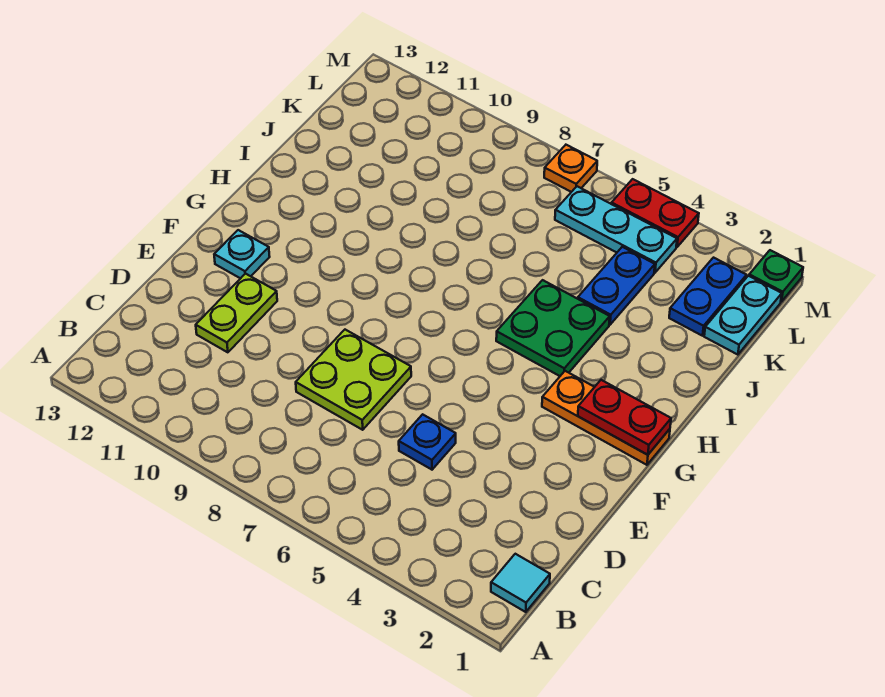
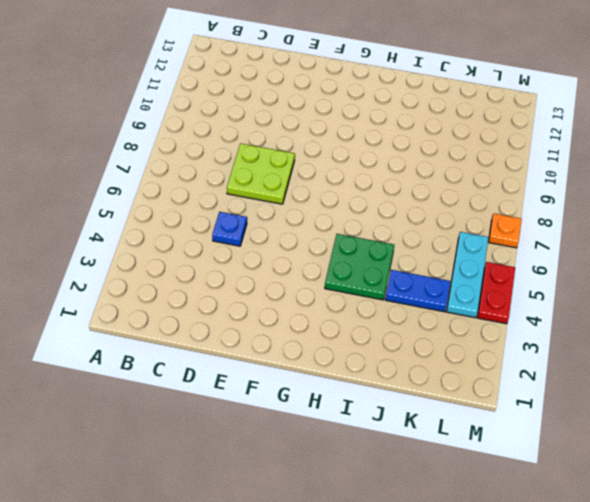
none -> cyan tile B1 level 1
none -> lime plate D11:E11 level 1
none -> cyan plate F12 level 1

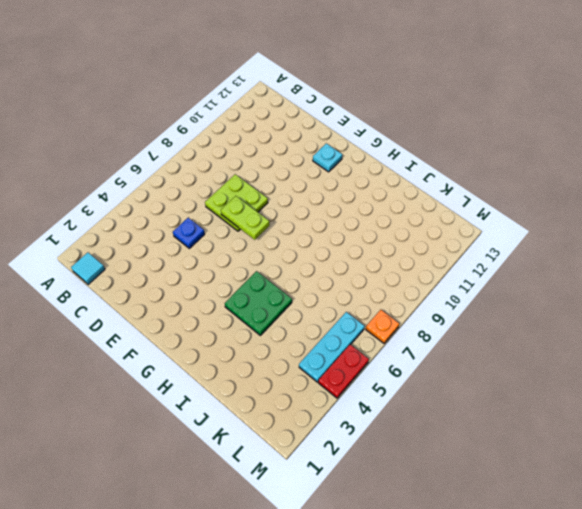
lime plate E7:F7 level 2 -> lime plate D11:E11 level 1
none -> orange plate G1:G3 level 1
none -> blue plate J4:K4 level 1
none -> cyan plate K1:L1 level 1

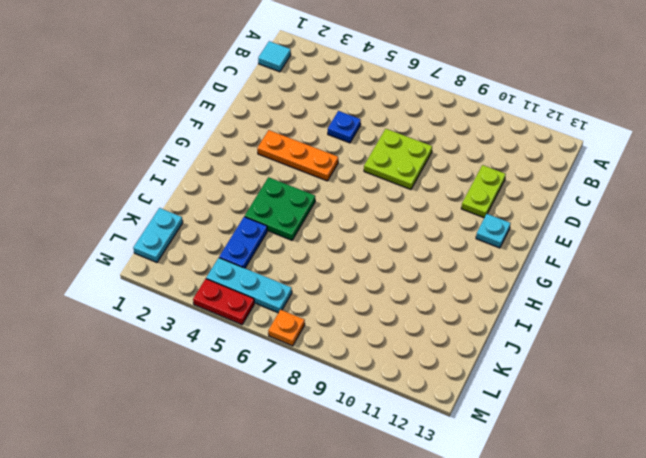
orange plate F3:F5 level 1 -> orange plate G1:G3 level 1
none -> blue plate K2:L2 level 1
none -> green plate M1 level 1
none -> red plate G1:G2 level 2

